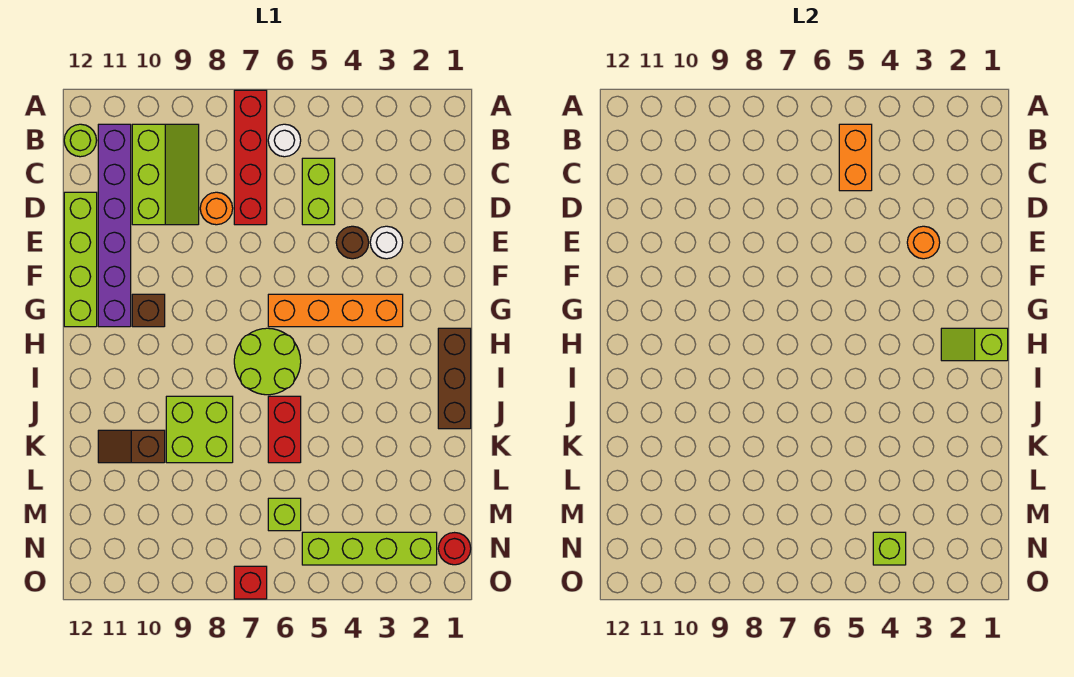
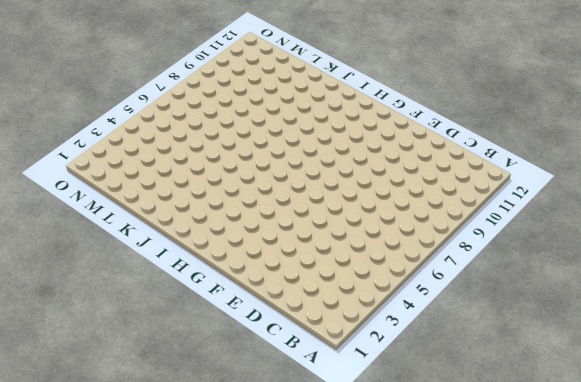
none -> red brick A7:D7 level 1
none -> white round brick B6 level 1
none -> lime slope B9:D10 level 1 top 10

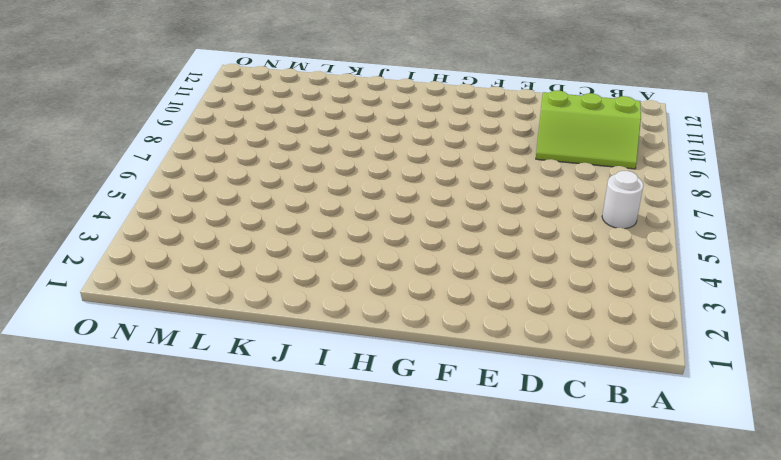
none -> red brick A7:D7 level 1
none -> purple brick B11:G11 level 1
none -> lime round brick B12 level 1

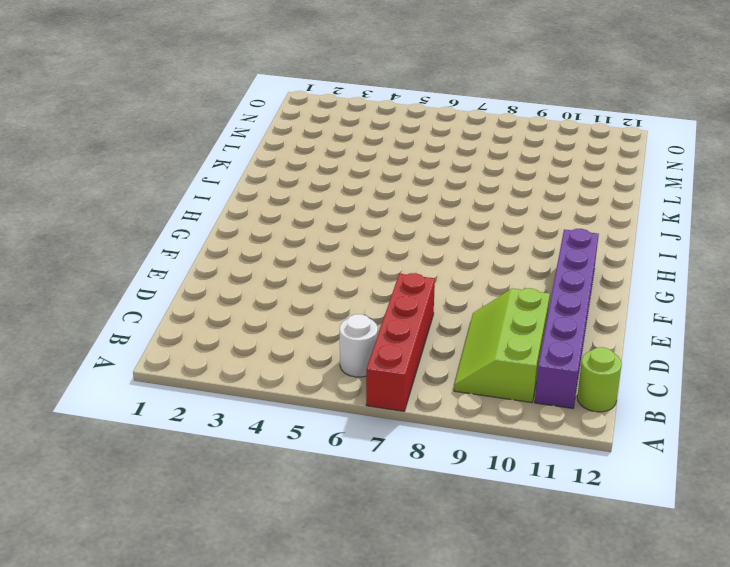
none -> lime brick C5:D5 level 1
none -> orange round brick D8 level 1
none -> lime brick D12:G12 level 1

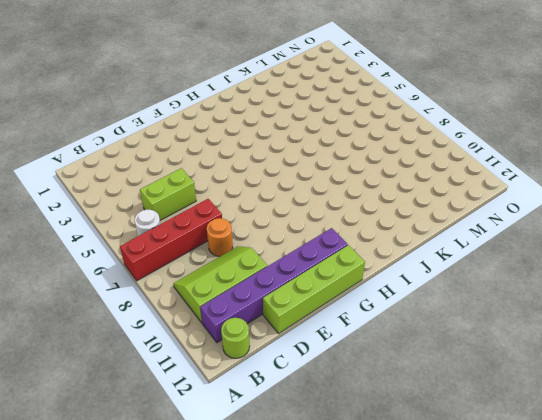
none -> white round brick E3 level 1
none -> brown round brick E4 level 1
none -> orange brick G3:G6 level 1

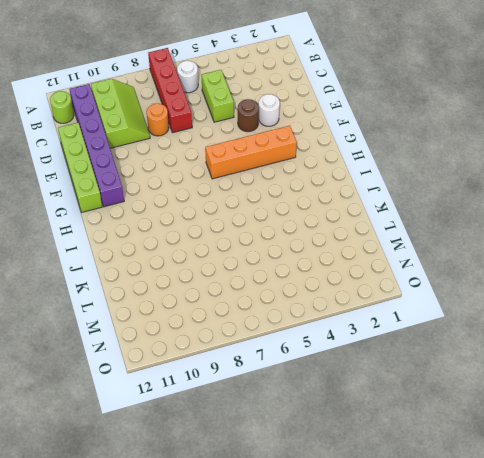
none -> brown brick G10 level 1
none -> brown brick H1:J1 level 1
none -> lime round brick H6:I7 level 1

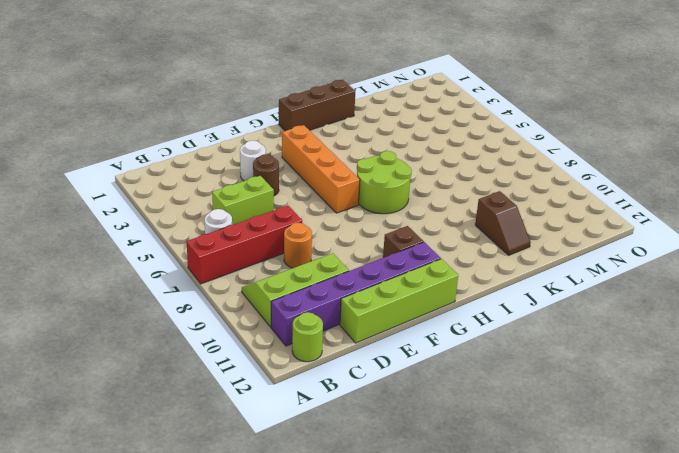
none -> red brick J6:K6 level 1
none -> lime brick J8:K9 level 1
none -> lime brick M6 level 1

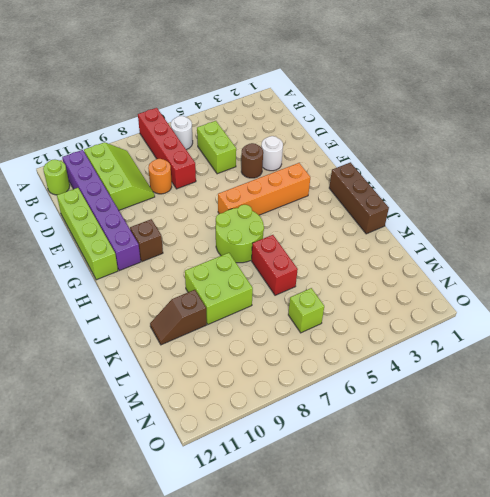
none -> red round brick N1 level 1
none -> lime brick N2:N5 level 1
none -> red brick O7 level 1

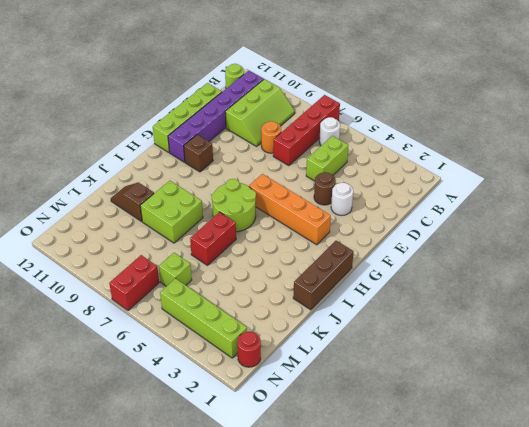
red brick N7:O7 level 1 -> red brick O7 level 1
none -> orange brick B5:C5 level 2
none -> orange round brick E3 level 2
none -> lime slope H1:H2 level 2 top 1

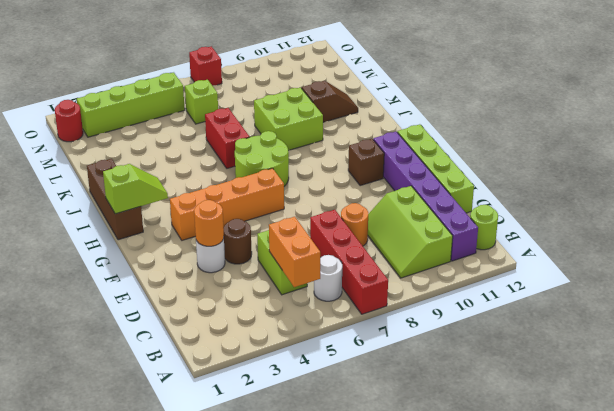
none -> lime brick N4 level 2

